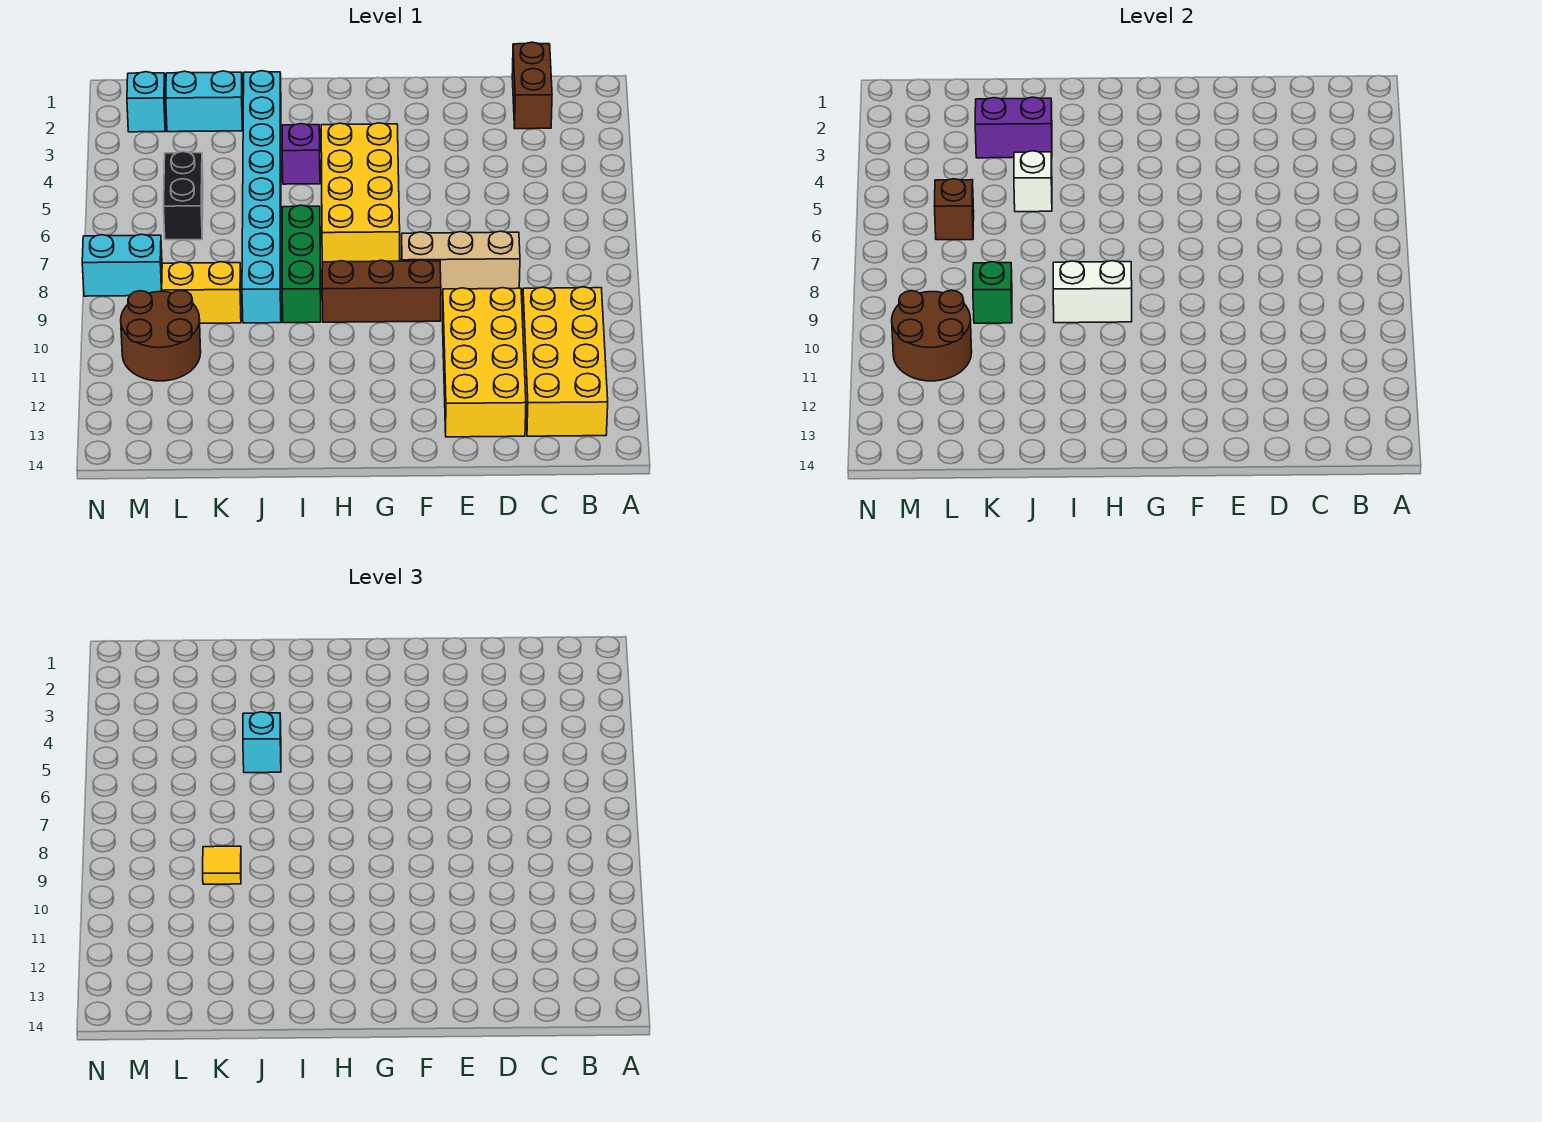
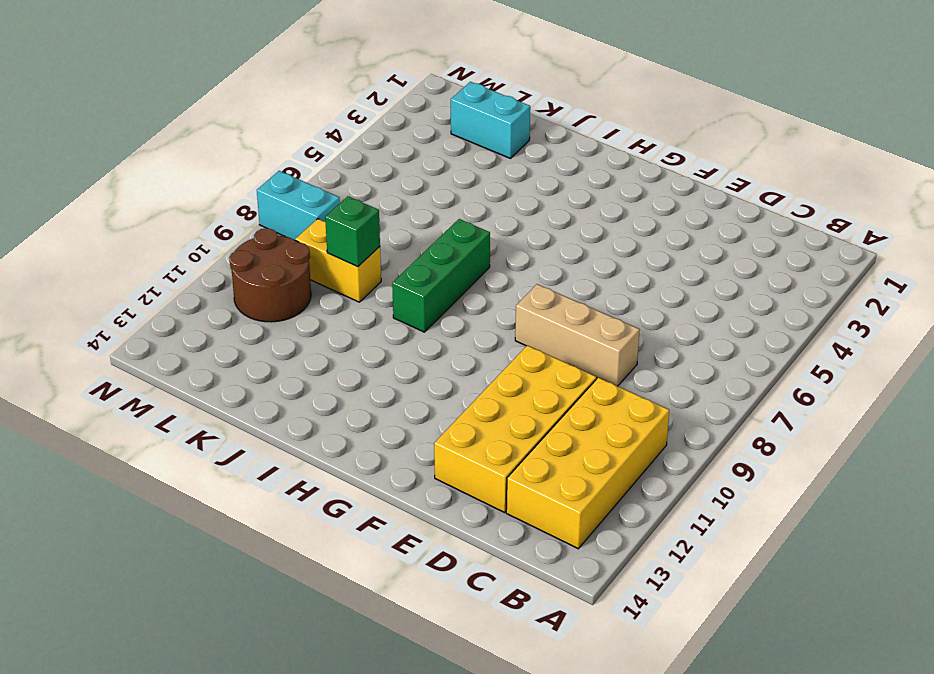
none -> brown brick C1:C2 level 1
none -> brown brick F9:H9 level 1
none -> yellow brick G4:H7 level 1

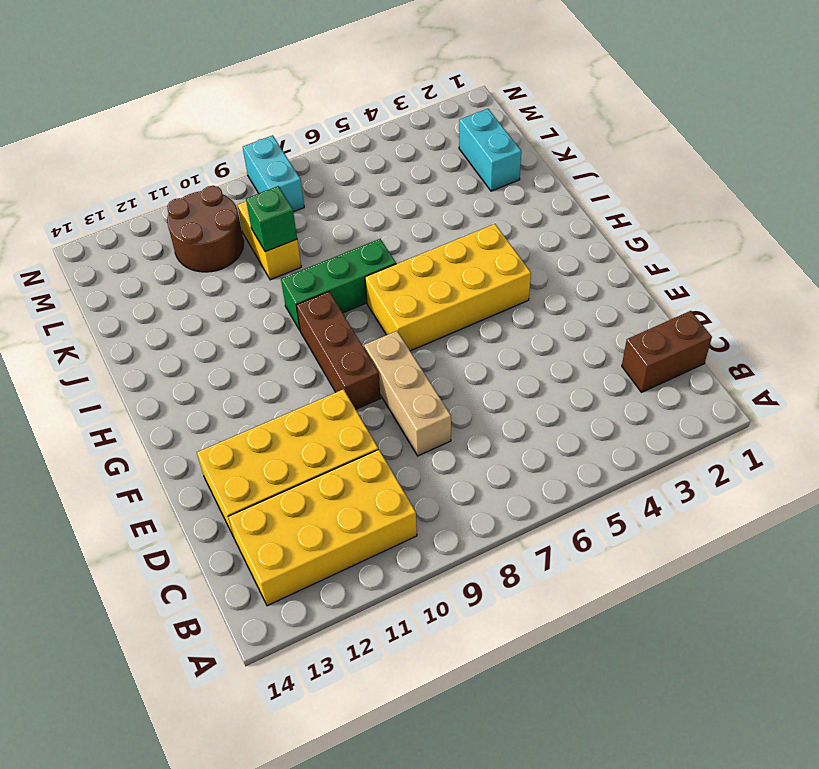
none -> purple brick I4 level 1
none -> cyan brick J2:J9 level 1
none -> black brick L5:L6 level 1

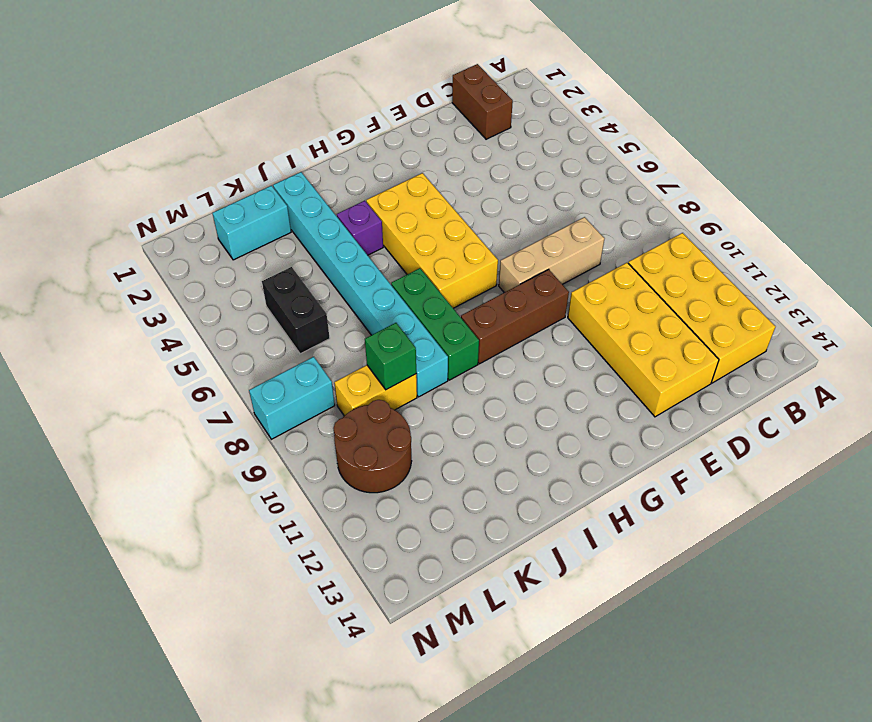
none -> cyan brick M2 level 1
none -> white brick H9:I9 level 2
none -> purple brick J3:K3 level 2

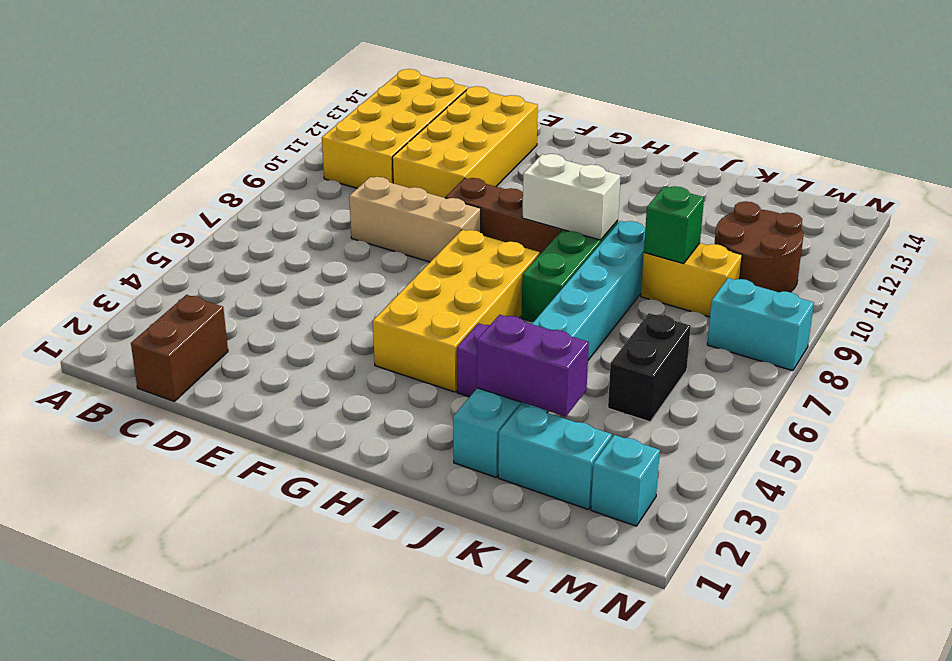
none -> white brick J5 level 2
none -> brown brick L6 level 2
none -> brown round brick L10:M11 level 2

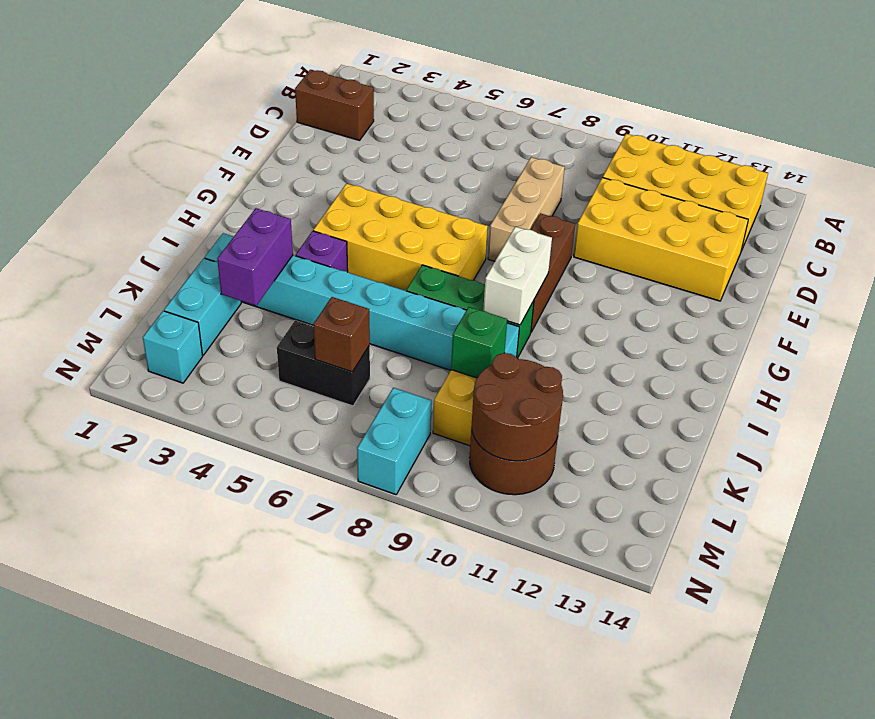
none -> white brick J5 level 2
none -> cyan brick J5 level 3
none -> yellow tile K9 level 3

